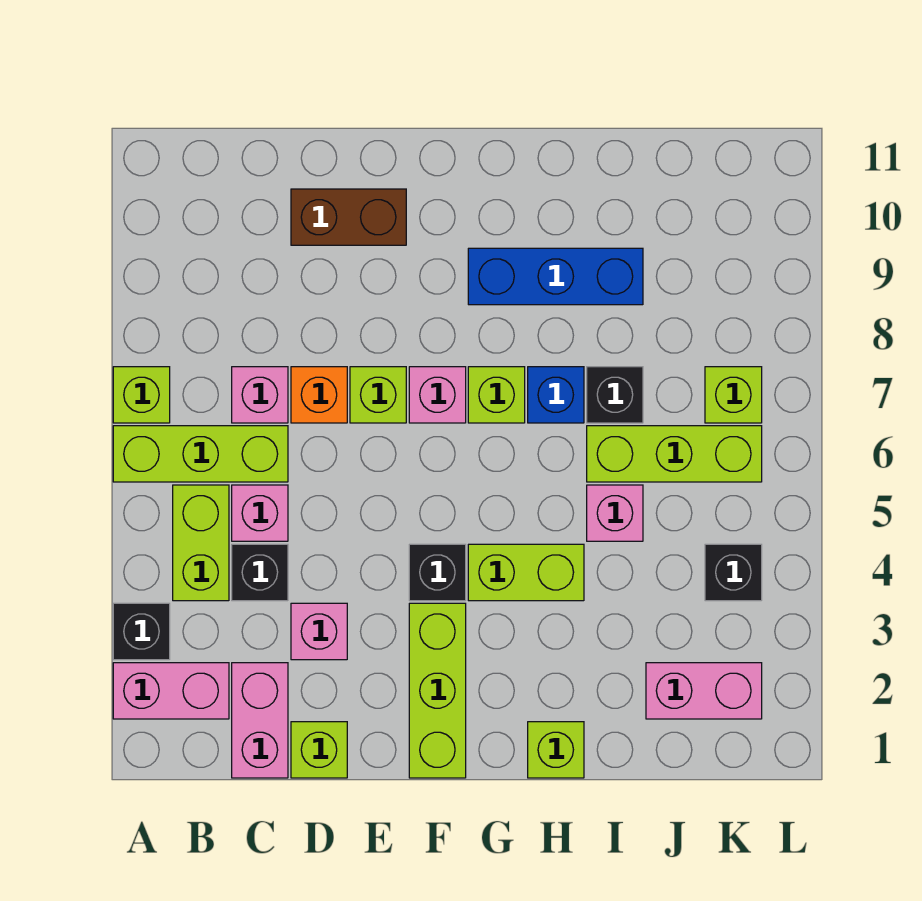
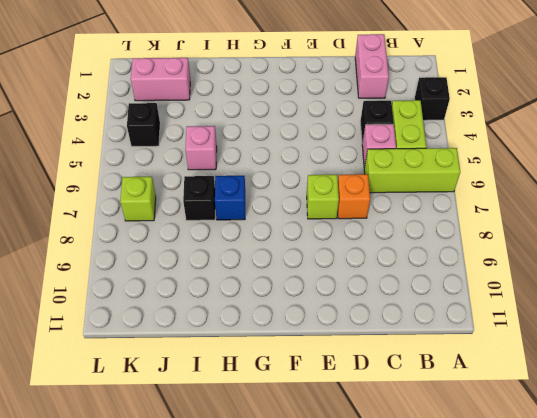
none -> pink brick A2:B2 level 1
none -> lime brick A7 level 1
none -> pink brick C7 level 1

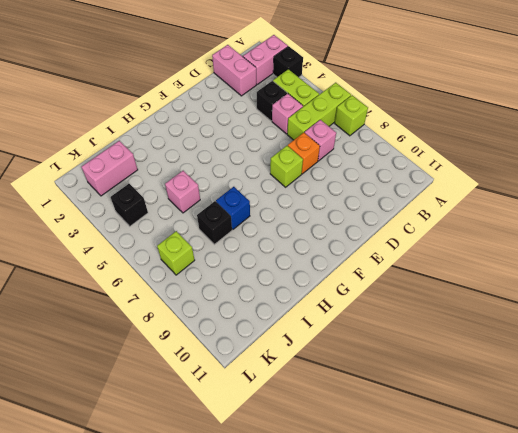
none -> lime brick D1 level 1
none -> pink brick D3 level 1
none -> brown brick D10:E10 level 1

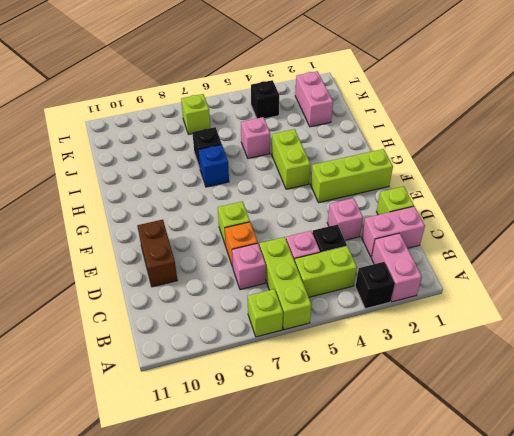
none -> black brick F4 level 1
none -> pink brick F7 level 1
none -> lime brick G7 level 1

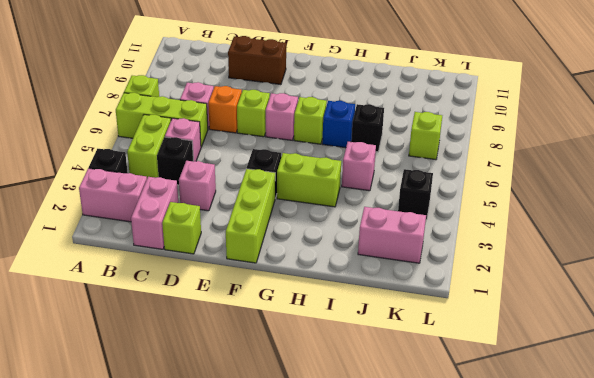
none -> blue brick G9:I9 level 1
none -> lime brick H1 level 1
none -> lime brick I6:K6 level 1

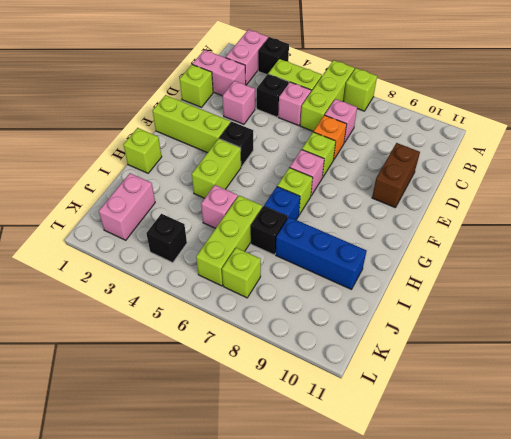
blue brick I8:I10 level 1 -> blue brick G9:I9 level 1

